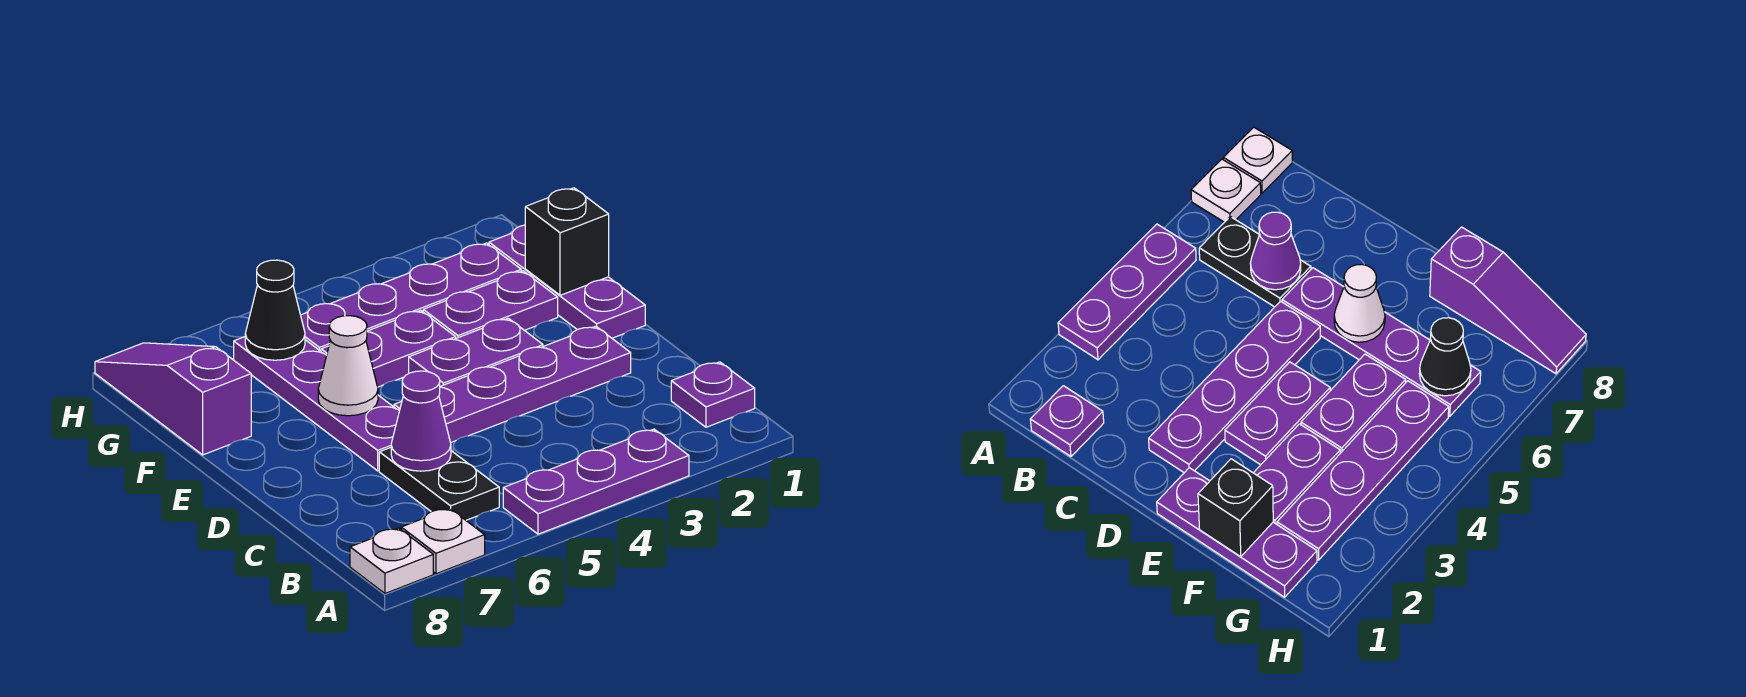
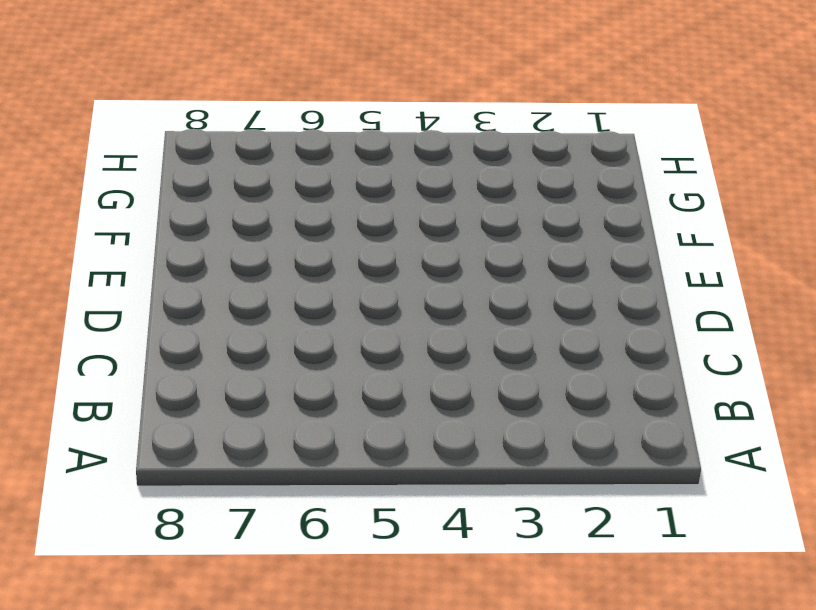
none -> purple plate A3:A5 level 1
none -> white plate A7 level 1
none -> white plate A8 level 1

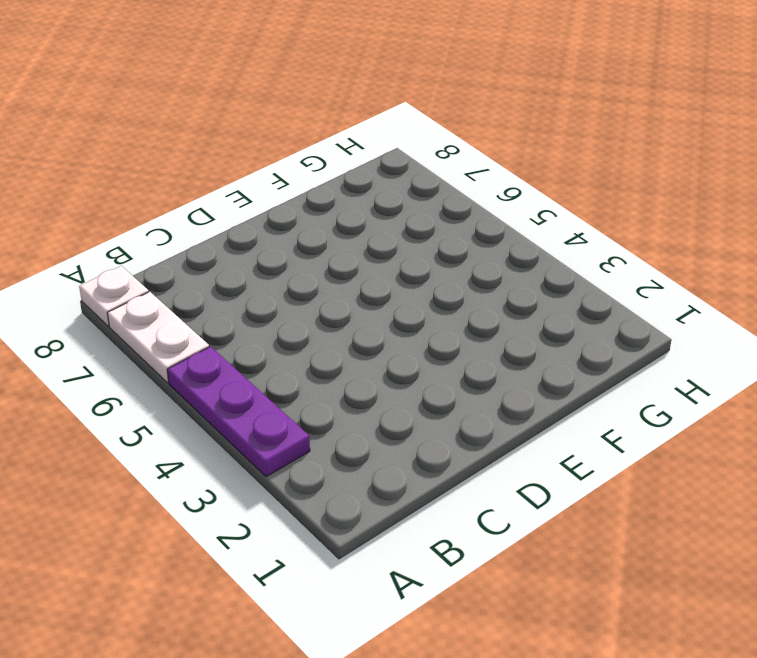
white plate A6:A7 level 1 -> white plate A7 level 1
none -> purple plate B1 level 1
none -> black plate B6:C6 level 1
none -> purple plate D2:D5 level 1

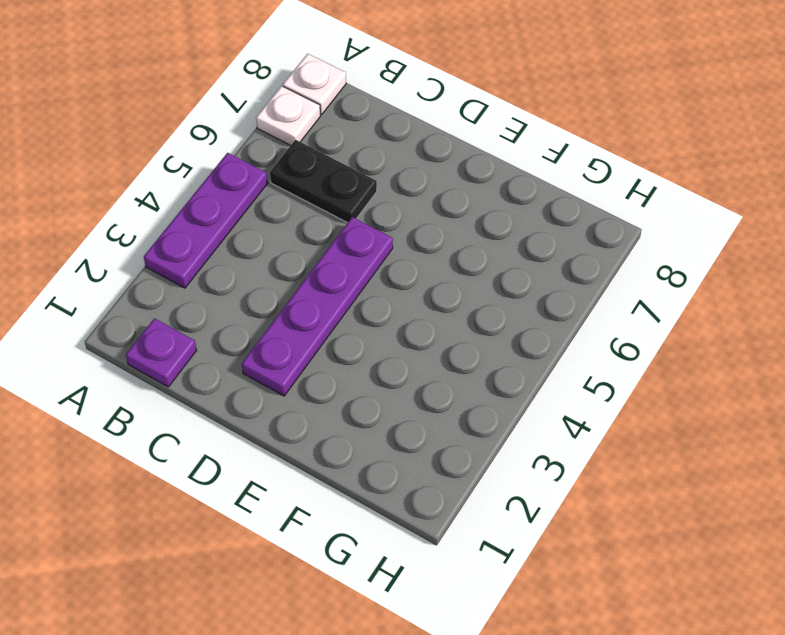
none -> purple plate D6:G6 level 1
none -> purple plate E1:G1 level 1
none -> purple plate E3:E4 level 1

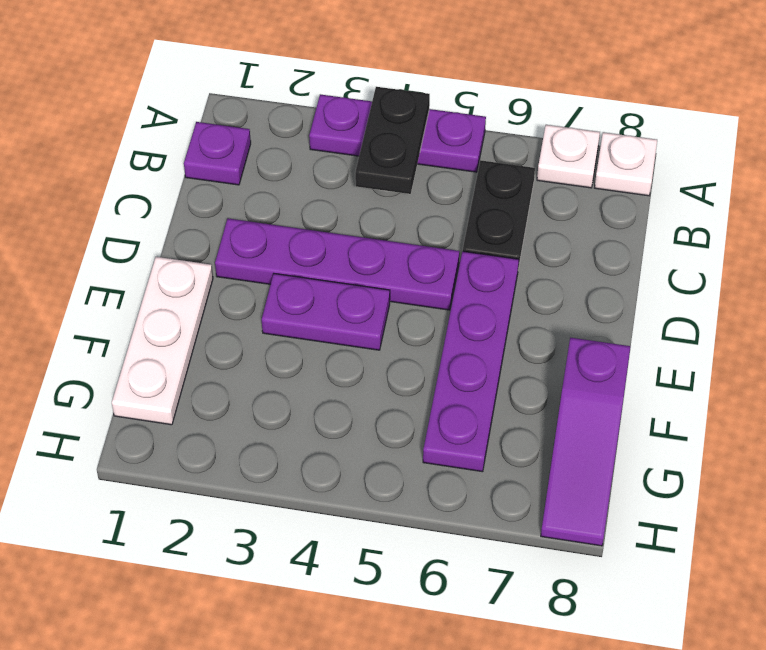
black plate A4:B4 level 2 -> none
white plate E1:G1 level 1 -> purple plate E1:G1 level 1
none -> purple plate F2:F3 level 1
none -> purple plate F4:F5 level 1
none -> purple plate G2:G5 level 1

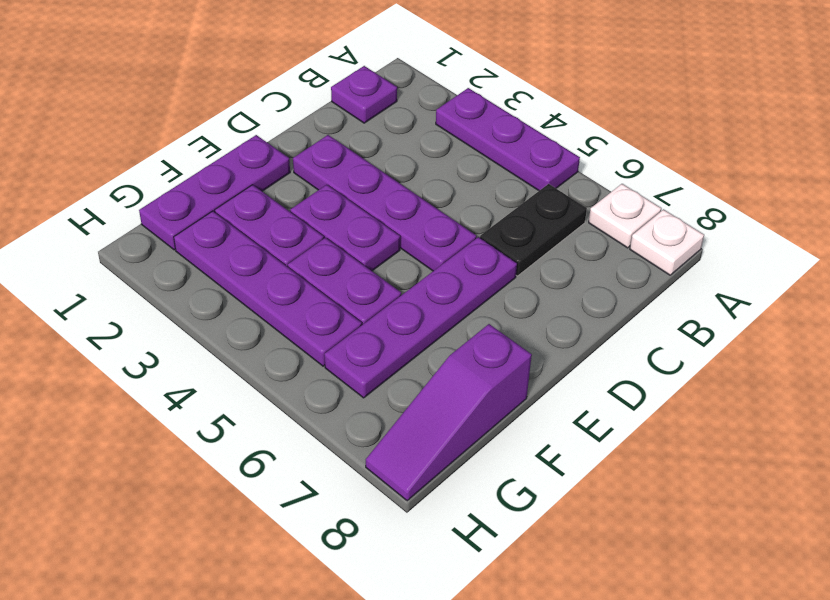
none -> purple cone C6 level 2
none -> white cone E6 level 2
none -> black brick F1 level 2

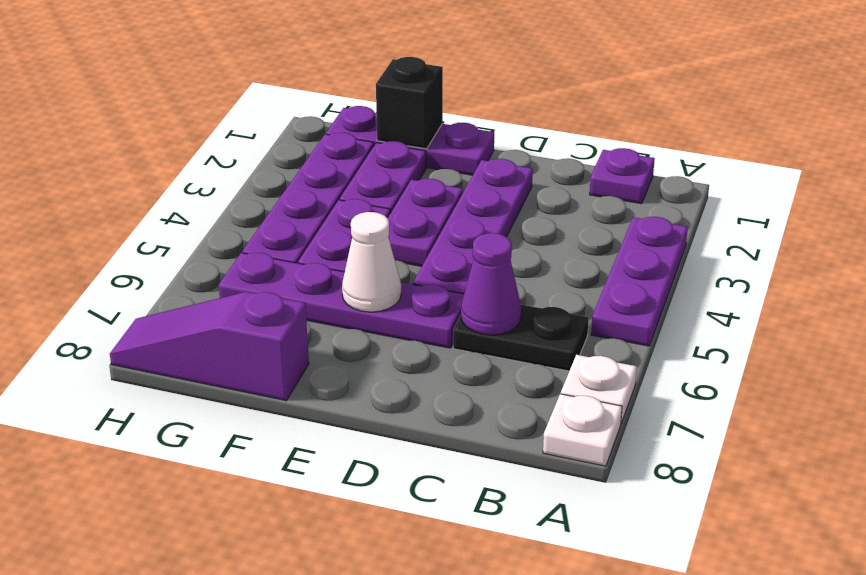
none -> black cone G6 level 2

